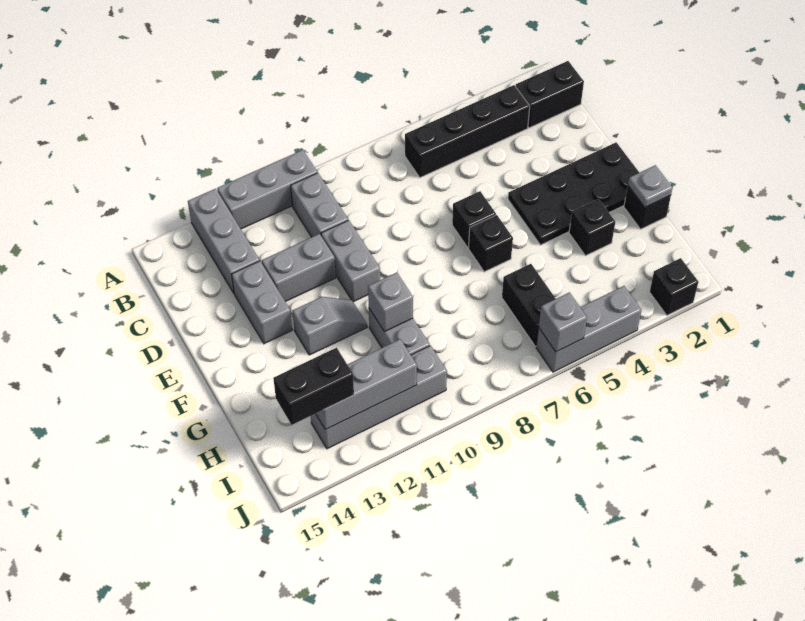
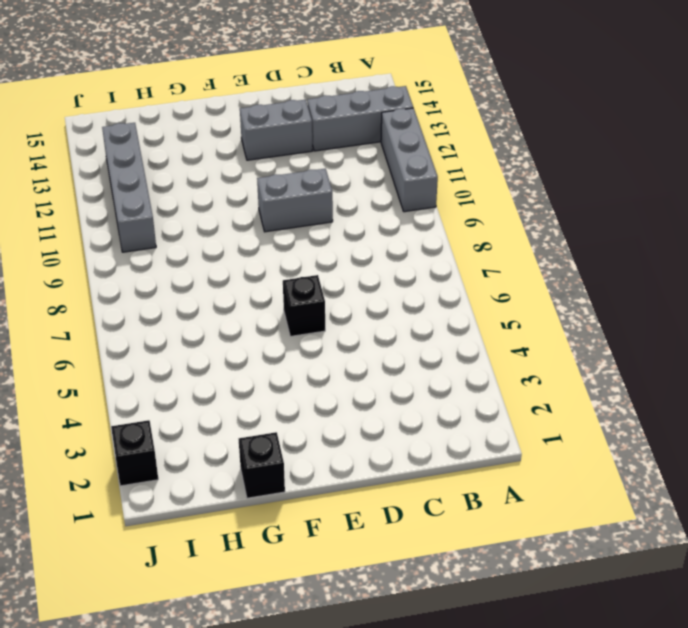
none -> black brick B1:B2 level 1
none -> black brick B3:B6 level 1
none -> grey brick B10:C10 level 1

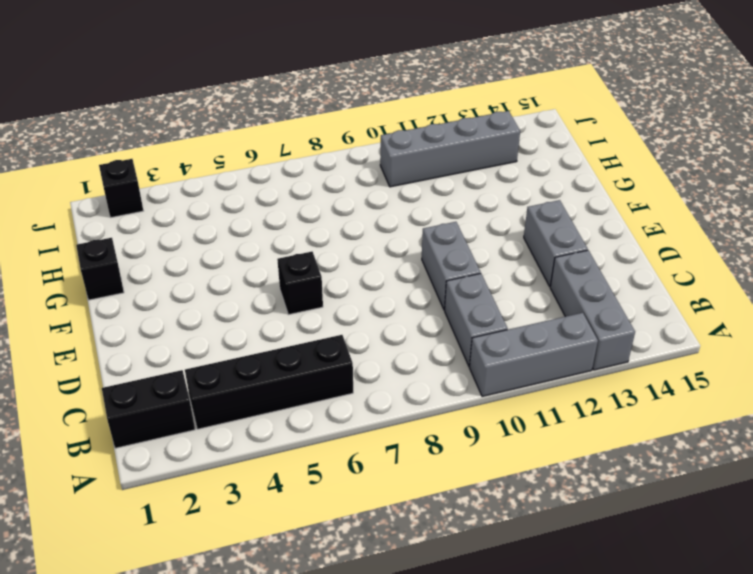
none -> grey brick D11:D12 level 1
none -> black plate E1:F4 level 1
none -> black brick F6 level 1

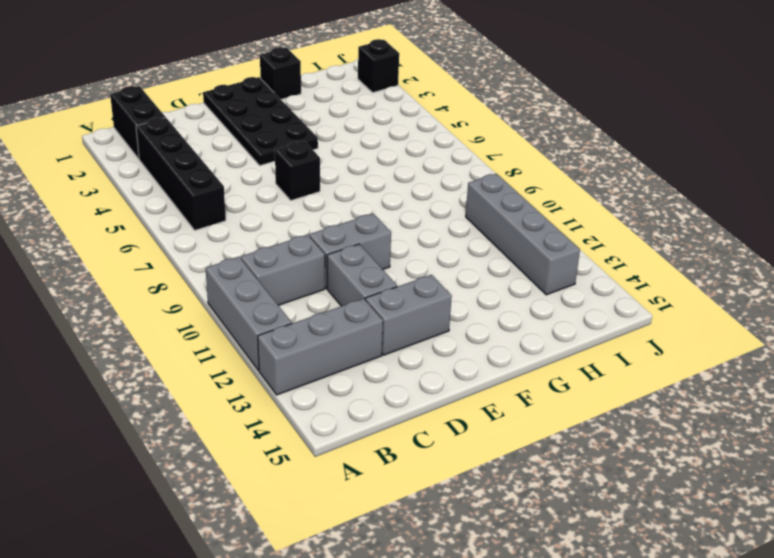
none -> black brick F6 level 1
none -> grey slope F11:F12 level 1 top 12
none -> black brick G3 level 1

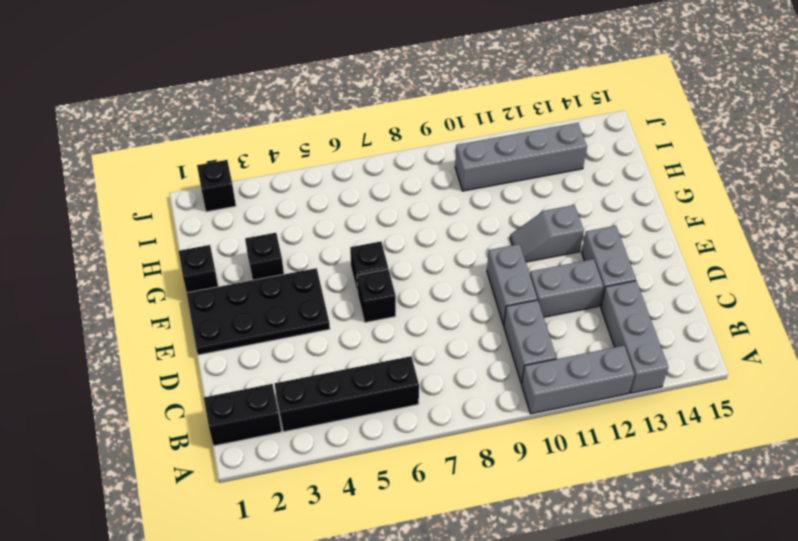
none -> grey brick G10:H10 level 1
none -> black brick H6:I6 level 1
none -> grey brick J4:J6 level 1

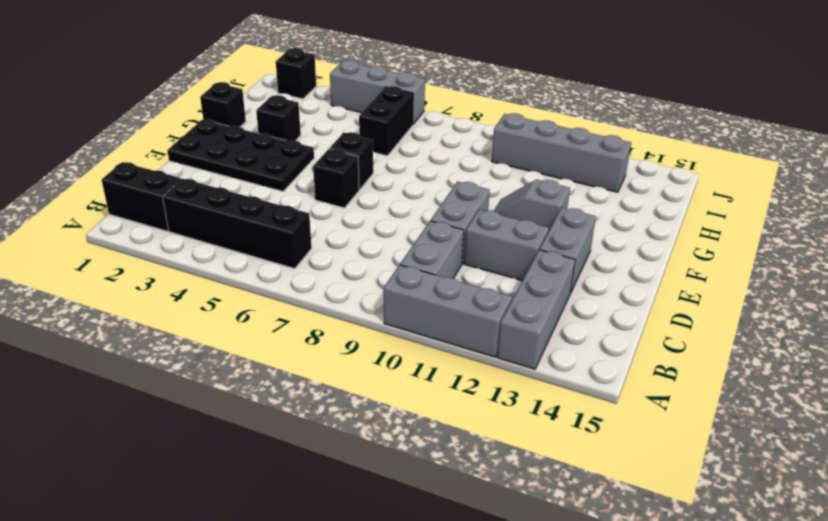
none -> grey brick G10:H10 level 1
none -> grey plate G1 level 2
none -> grey brick G10 level 2

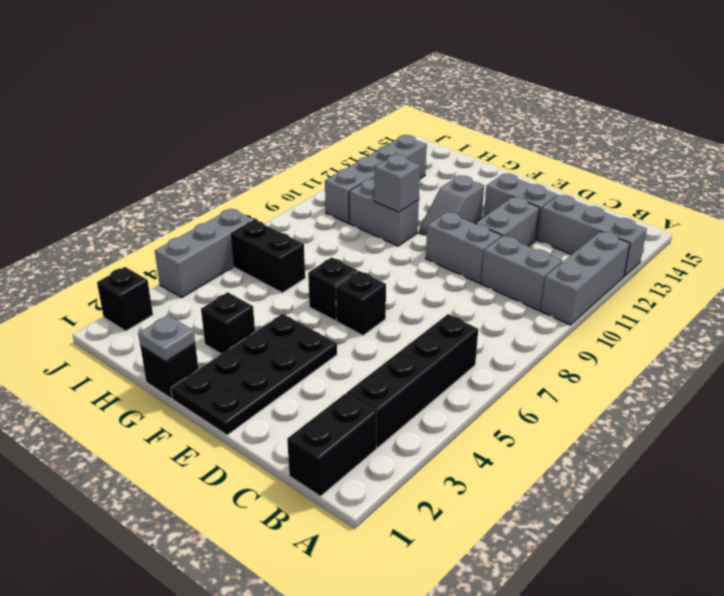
none -> grey brick I11:I13 level 2
none -> grey brick J6 level 2
none -> black brick I13:I14 level 3

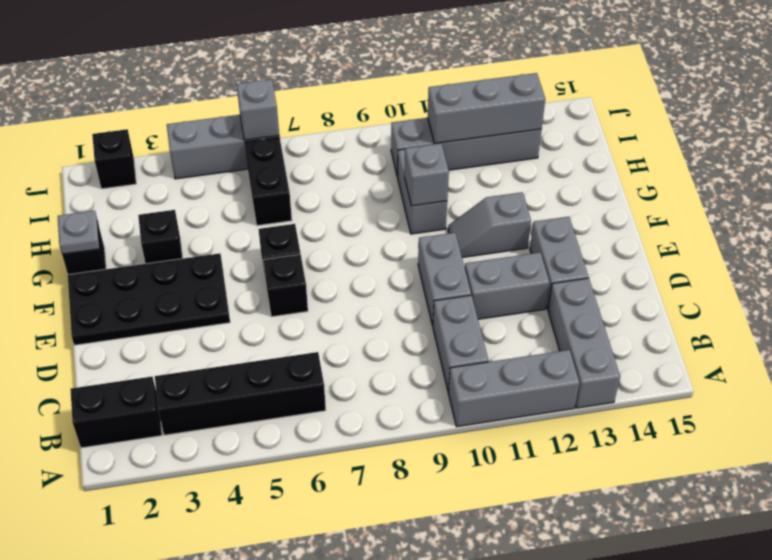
none -> black brick I13:I14 level 3

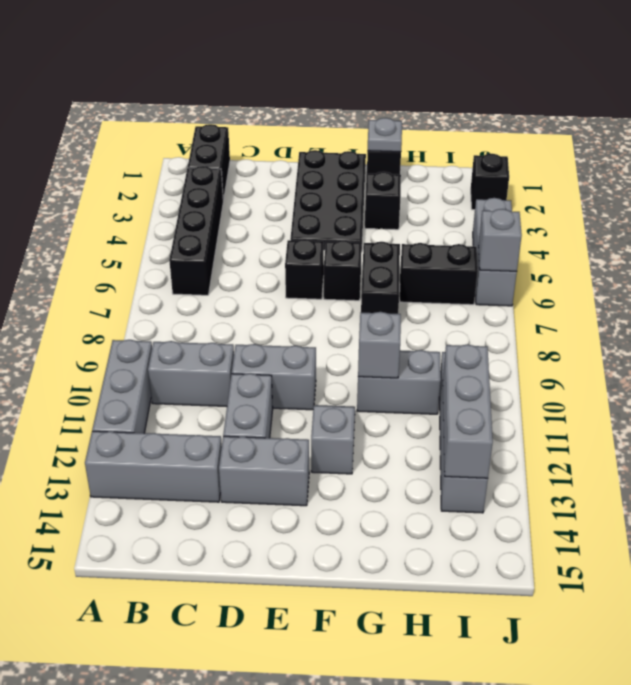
black brick G6:G7 level 1 -> black brick I13:I14 level 3

